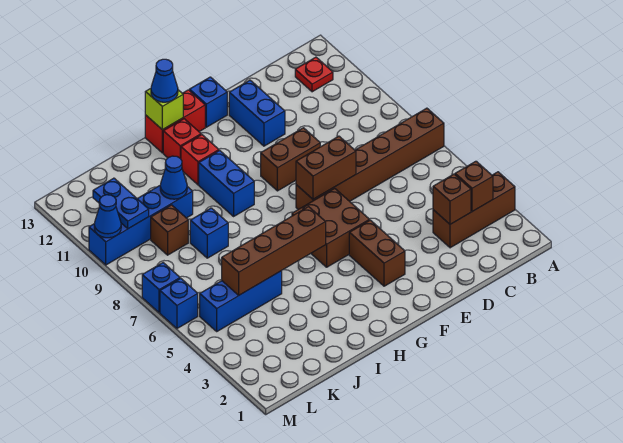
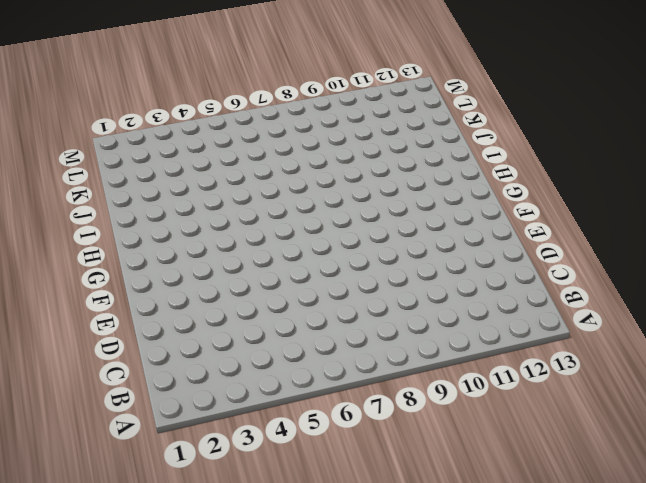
none -> brown brick A3:C3 level 1
none -> brown brick A7:F7 level 1
none -> red plate B12 level 1

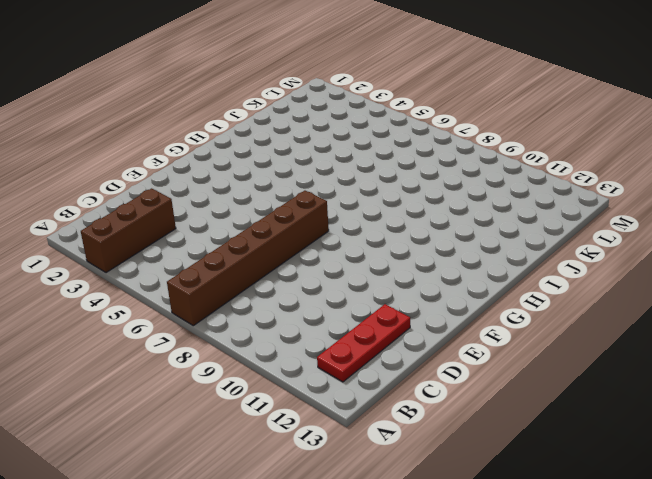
red plate B12:D12 level 1 -> red plate B12 level 1
none -> brown brick E9:F9 level 1
none -> blue brick E11:E12 level 1
none -> brown brick F3:F4 level 1

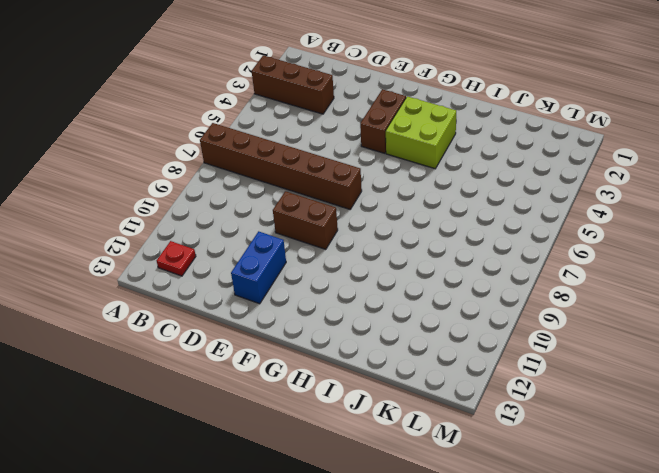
lime brick G3:H4 level 1 -> none
none -> brown brick F5:G6 level 1
none -> blue brick F13 level 1
none -> red brick G13:H13 level 1

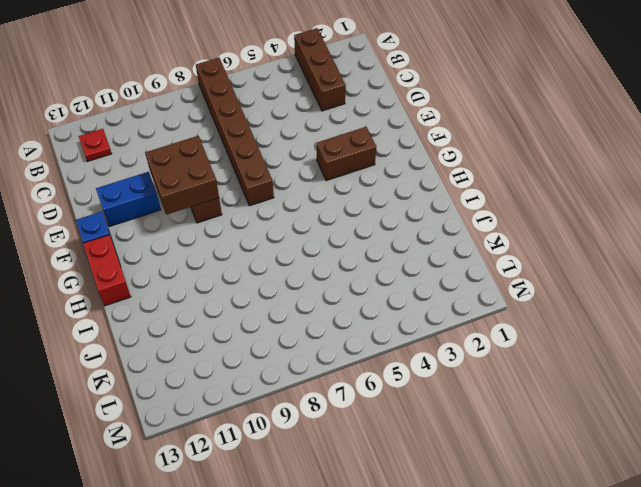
brown brick E9:F10 level 2 -> brown brick F5:G6 level 1
none -> blue brick H9:H10 level 1
none -> red brick H11 level 1
none -> red brick H12 level 1

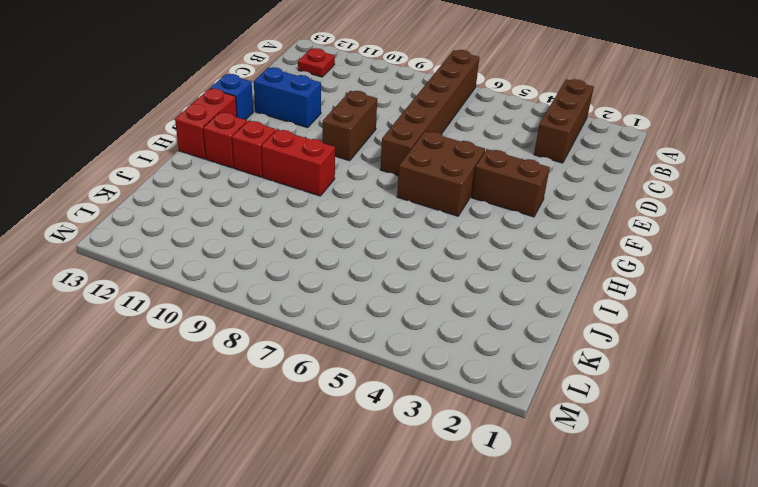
red brick H9:H10 level 1 -> blue brick H9:H10 level 1
none -> blue brick J5:L5 level 1
none -> blue brick J8 level 1
none -> blue brick J10:M10 level 1

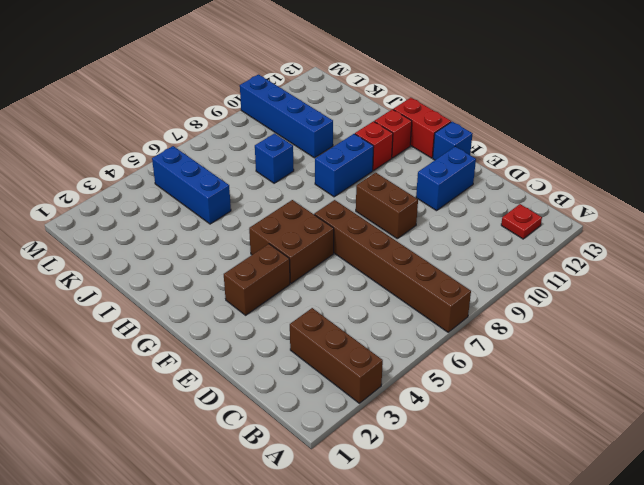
none -> brown brick K9 level 1
none -> blue brick M6 level 1
none -> blue brick M7 level 1

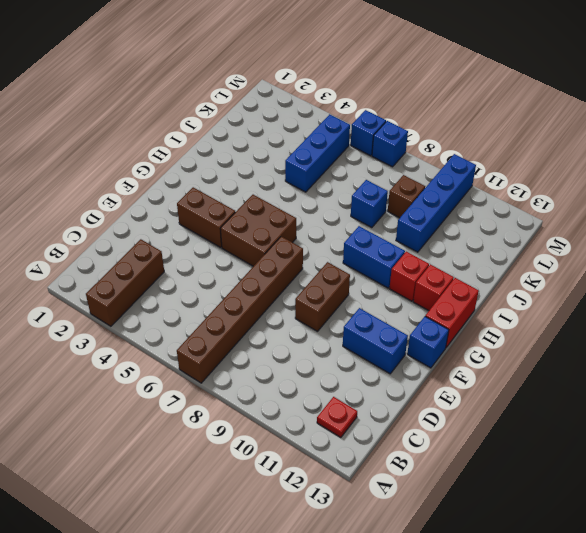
none -> brown brick B3 level 2
none -> brown brick C3 level 2
none -> brown brick E7:F7 level 2

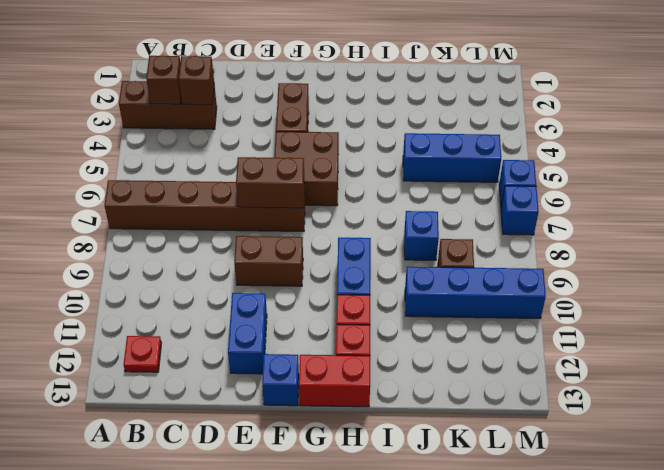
none -> brown brick H5:K5 level 2
none -> lime brick H13 level 2
none -> blue cone J10 level 2

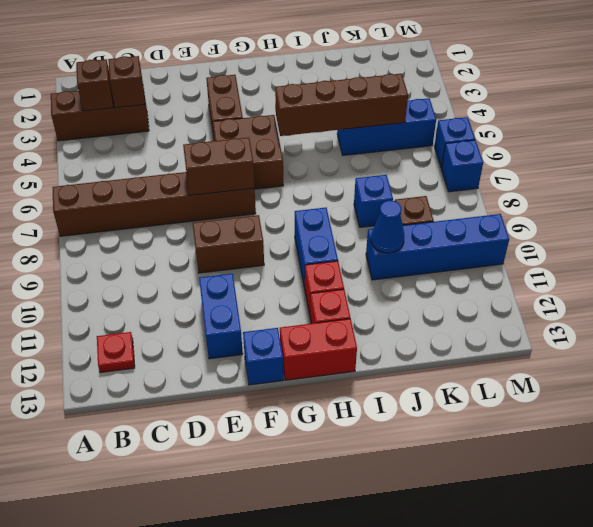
none -> lime brick H13 level 2
none -> blue plate L10:L11 level 2
none -> blue cone M10 level 2

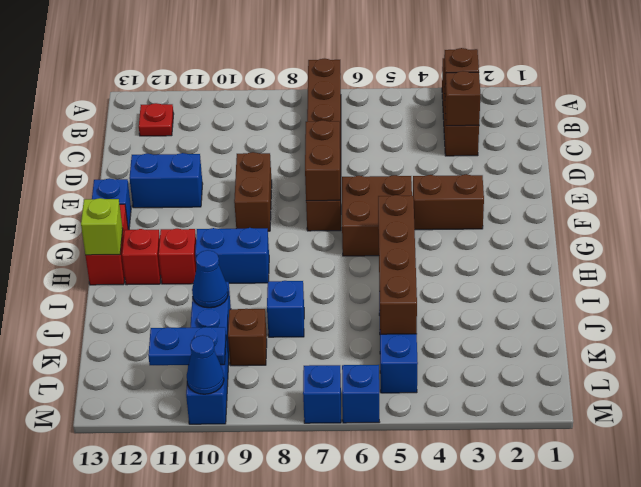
none -> blue cone H13 level 3

